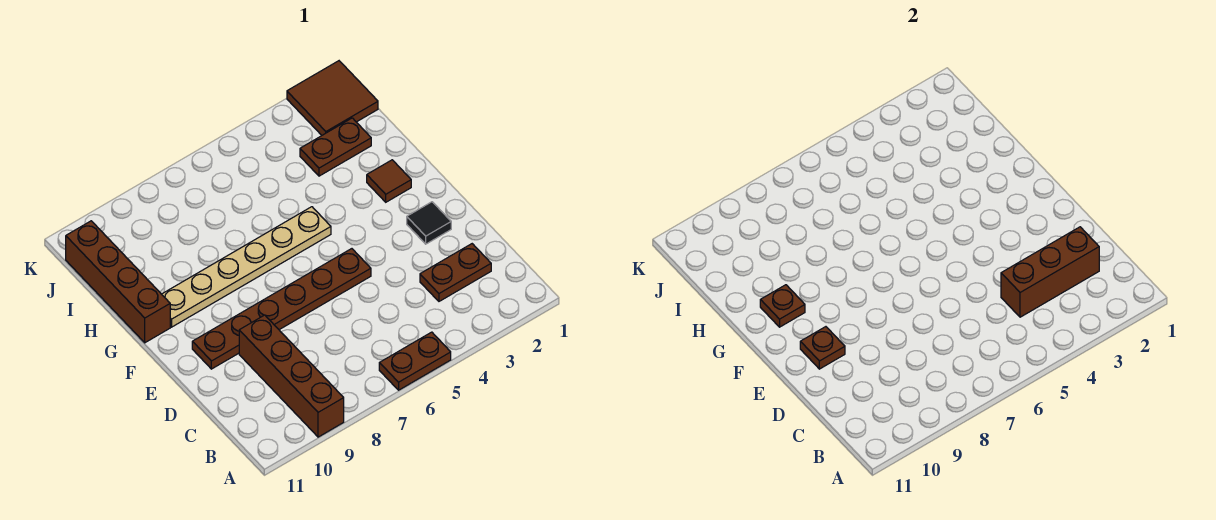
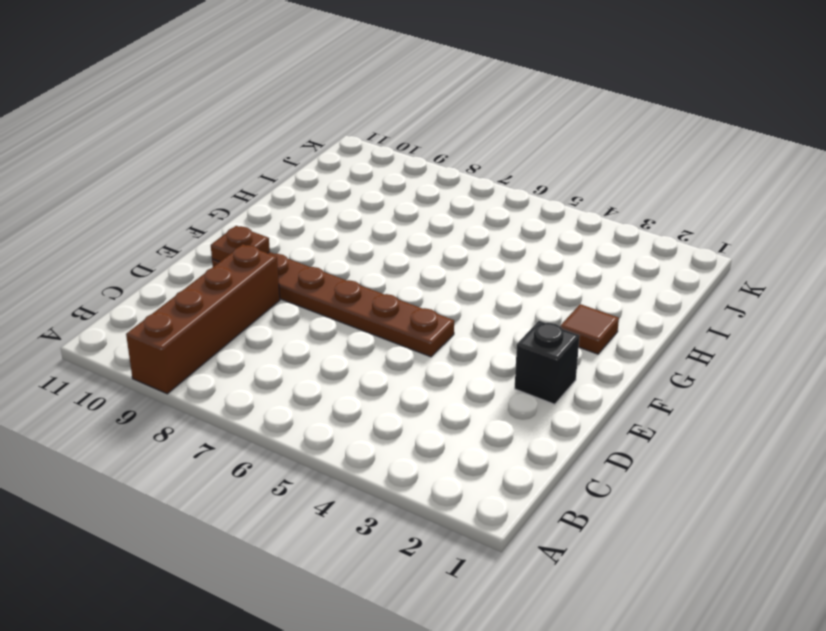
black brick E2 level 1 -> black tile E2 level 1
none -> brown plate A5:A6 level 1
none -> brown plate C2:C3 level 1
none -> tan plate G5:G10 level 1

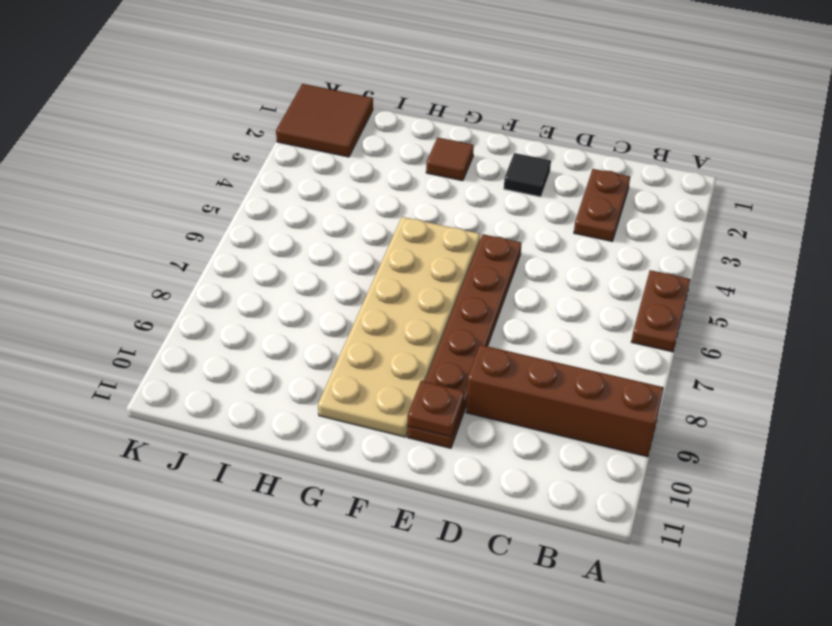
tan plate F5:G10 level 1 -> tan plate G5:G10 level 1
none -> brown brick G11:J11 level 1
none -> brown plate I2:I3 level 1
none -> brown brick C2:C4 level 2

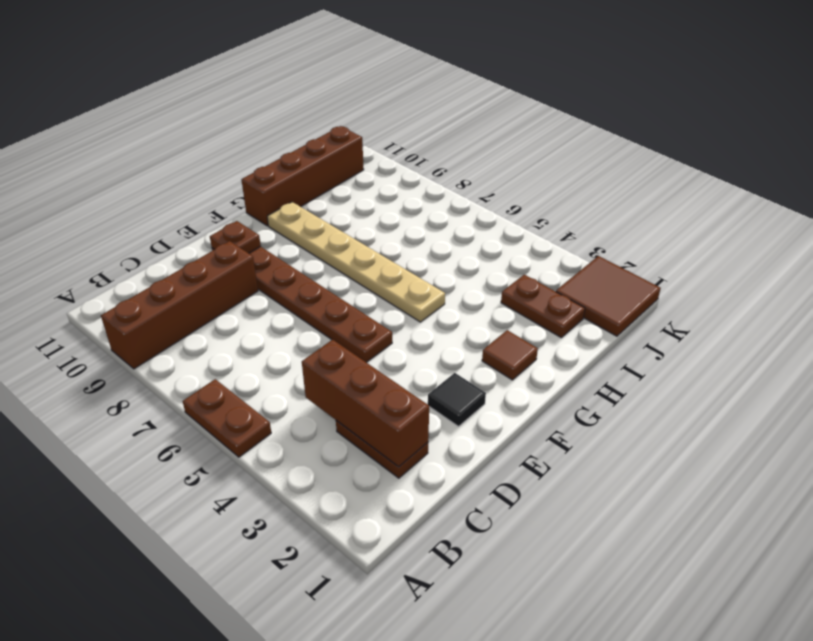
none -> brown plate G10 level 2

